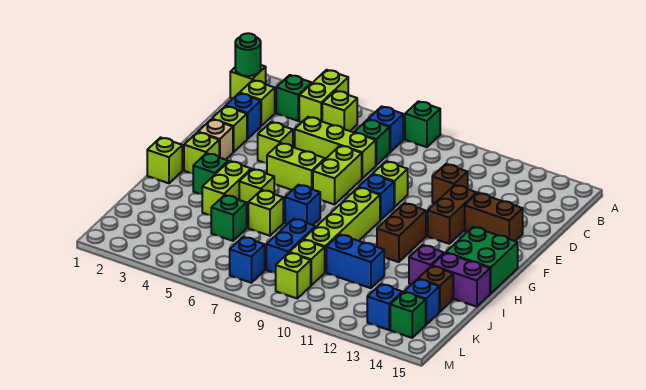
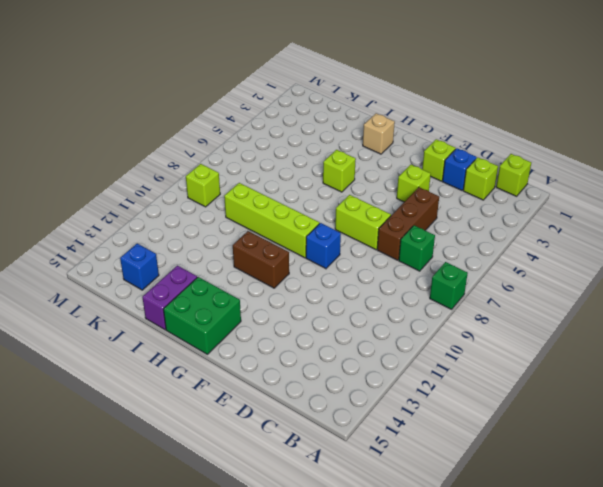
brown brick D5:D7 level 1 -> lime brick D5:D7 level 1
tan brick H2 level 1 -> tan brick F2 level 1
none -> lime brick A4:B4 level 1
none -> green brick B3 level 1
none -> lime brick B5 level 1
none -> blue brick B7 level 1

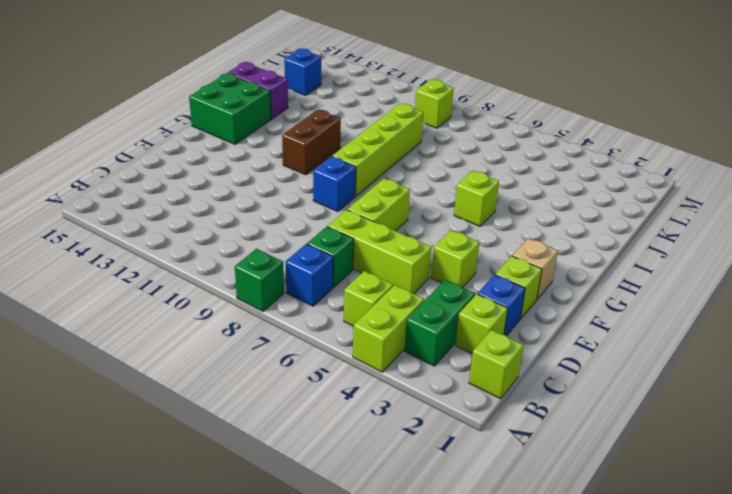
green brick B3:C3 level 1 -> green brick B3 level 1
none -> brown brick D11 level 1
none -> lime brick E9 level 1
none -> brown brick E12:F12 level 1
none -> brown brick E13:E14 level 1

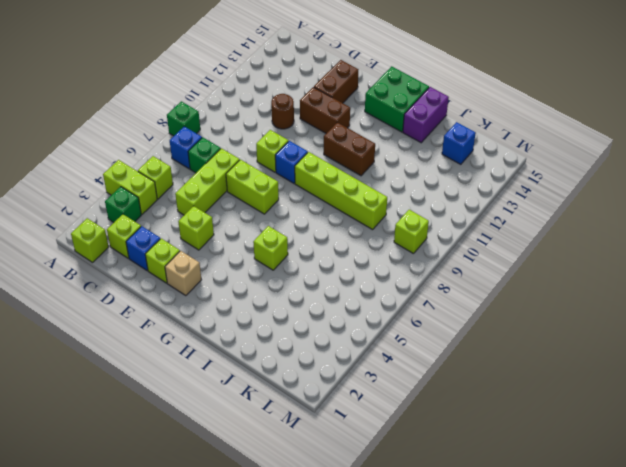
brown round brick D11 level 1 -> brown brick D11 level 1
none -> lime brick F5:F6 level 1
none -> lime brick G2 level 1
none -> lime brick H1 level 1
none -> green brick H3 level 1

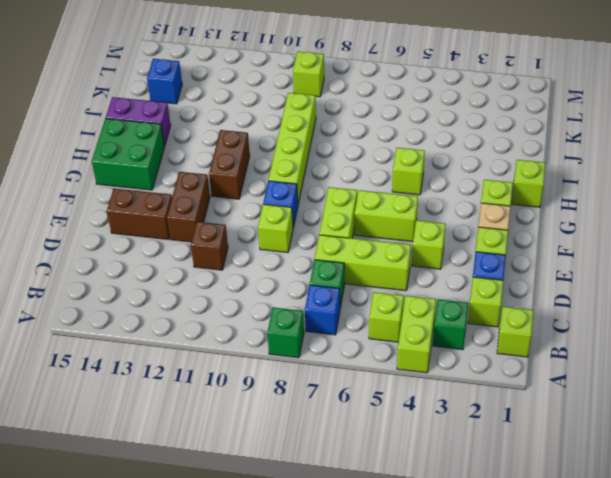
none -> green brick H3 level 1
none -> lime brick H4:I4 level 1
none -> blue brick H7 level 1
none -> lime brick I6 level 1

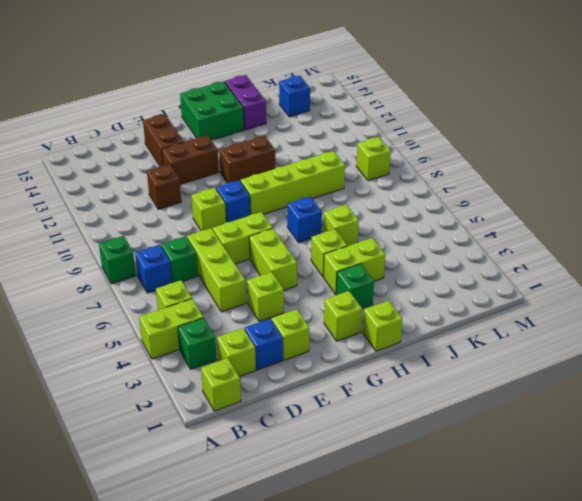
none -> tan brick F2 level 1
none -> purple brick I13 level 1
none -> green brick J5 level 1
none -> blue brick J8:K8 level 1

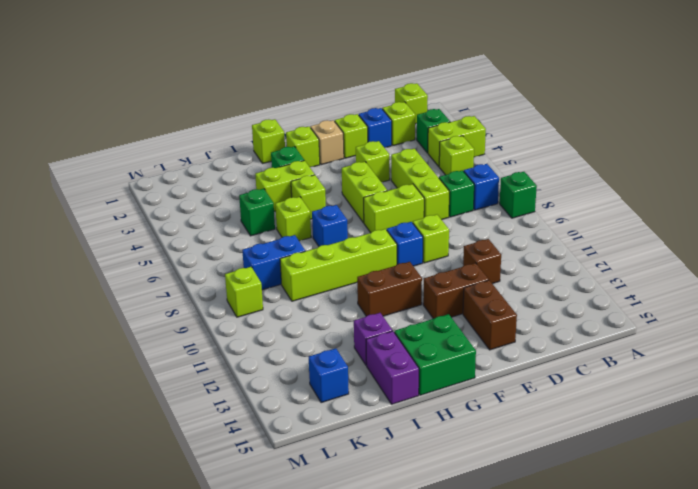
none -> blue brick J10:J11 level 1
none -> brown brick J14 level 1
none -> lime brick K9 level 1
none -> blue brick L7 level 1

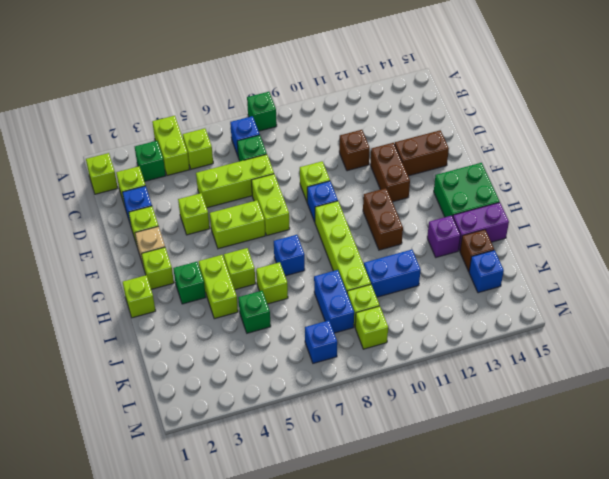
none -> blue brick L13 level 1
none -> green brick L14 level 1
none -> green round brick B1 level 2

